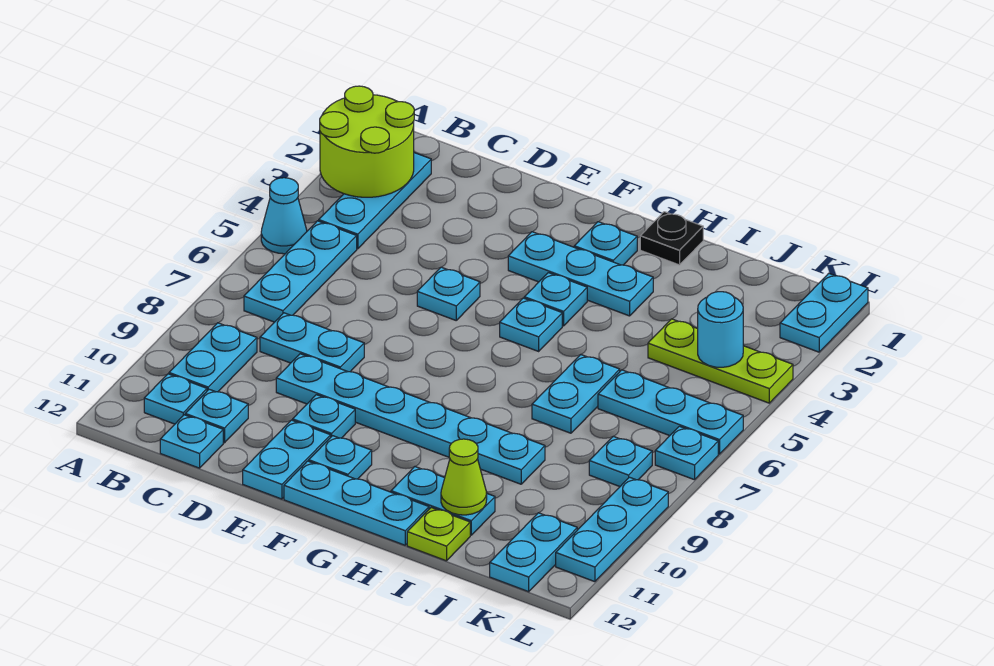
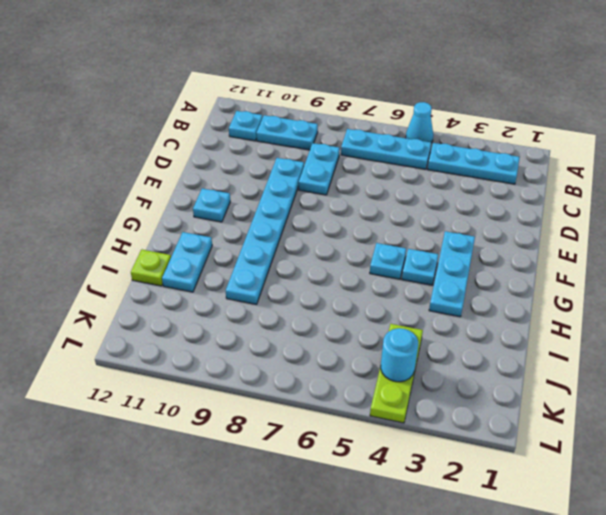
none -> cyan plate C11 level 1
none -> cyan plate C12 level 1
none -> cyan plate E5 level 1
none -> cyan plate E10 level 1

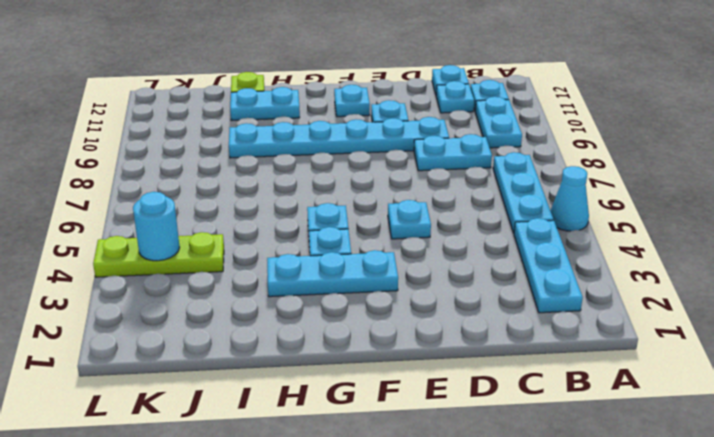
none -> cyan plate E11:E12 level 1
none -> cyan plate F12:H12 level 1
none -> cyan plate G2 level 1
none -> black plate H1 level 1

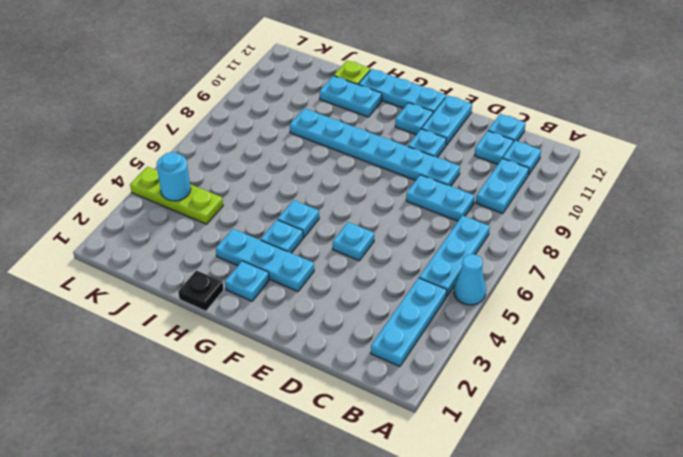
none -> cyan plate I6:I7 level 1
none -> cyan plate J6:L6 level 1
none -> cyan plate K8 level 1
none -> cyan plate K11:K12 level 1

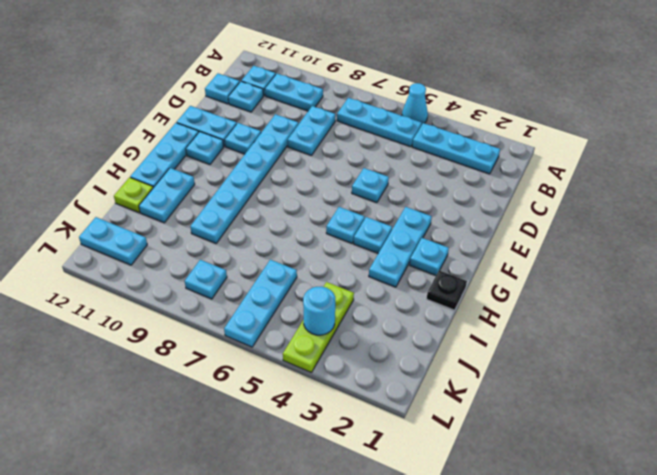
none -> cyan plate I6:I7 level 1
none -> cyan plate L1:L2 level 1
none -> cyan plate L7 level 1
none -> cyan plate L9:L11 level 1

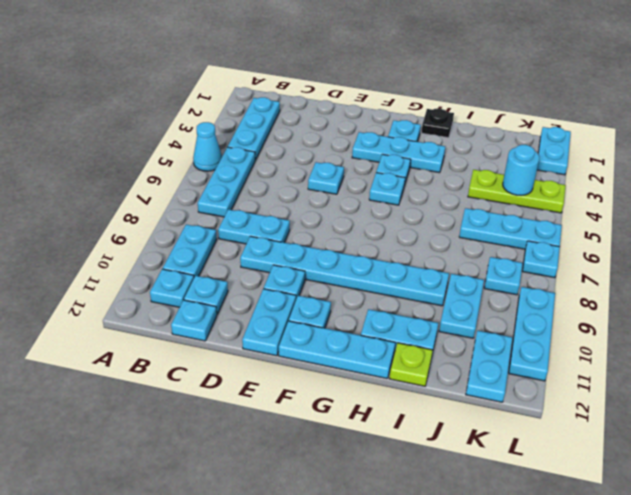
cyan plate J9:J10 level 1 -> cyan plate I6:I7 level 1
none -> lime round brick A2:B3 level 2
none -> lime cone I11 level 2

